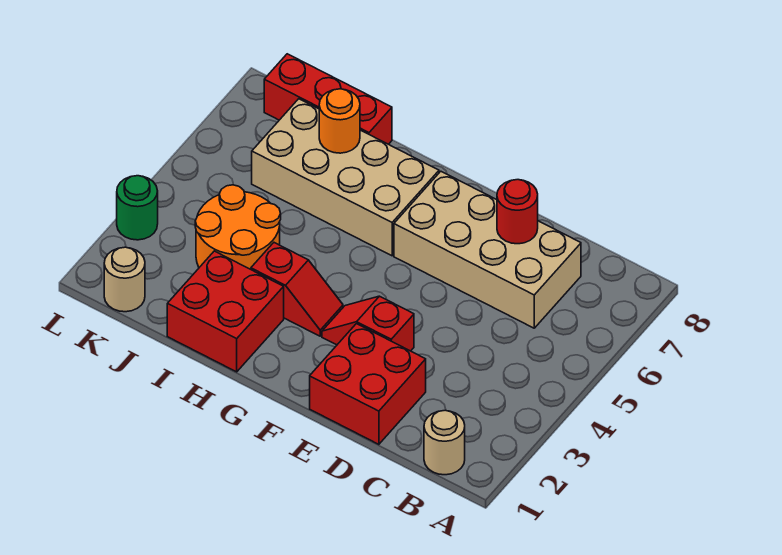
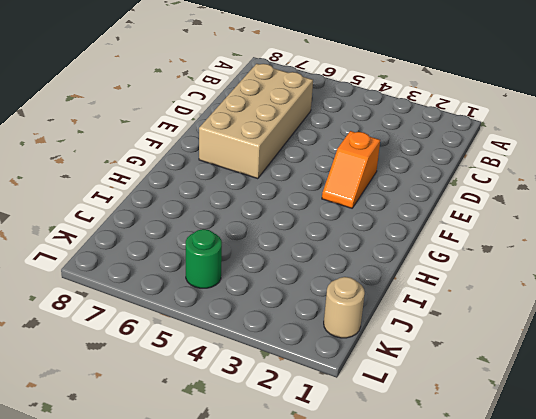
orange slope E3:F3 level 1 top E -> red slope E3:F3 level 1 top E
green round brick K5 level 1 -> green round brick L3 level 1
none -> tan round brick B1 level 1
none -> red brick D1:E2 level 1
none -> red slope G3:H3 level 1 top H

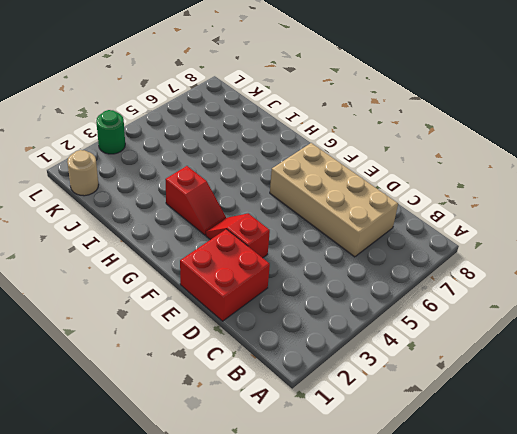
none -> tan round brick B1 level 1
none -> tan brick G6:J7 level 1
none -> red brick H1:I2 level 1

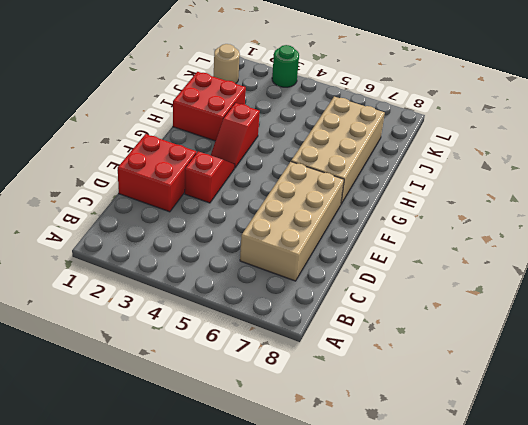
none -> tan round brick B1 level 1
none -> orange round brick I3:J4 level 1
none -> red brick I8:K8 level 1

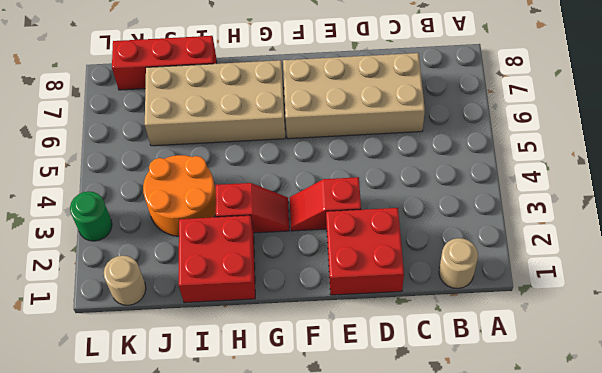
none -> red round brick D7 level 2
none -> orange round brick I7 level 2

